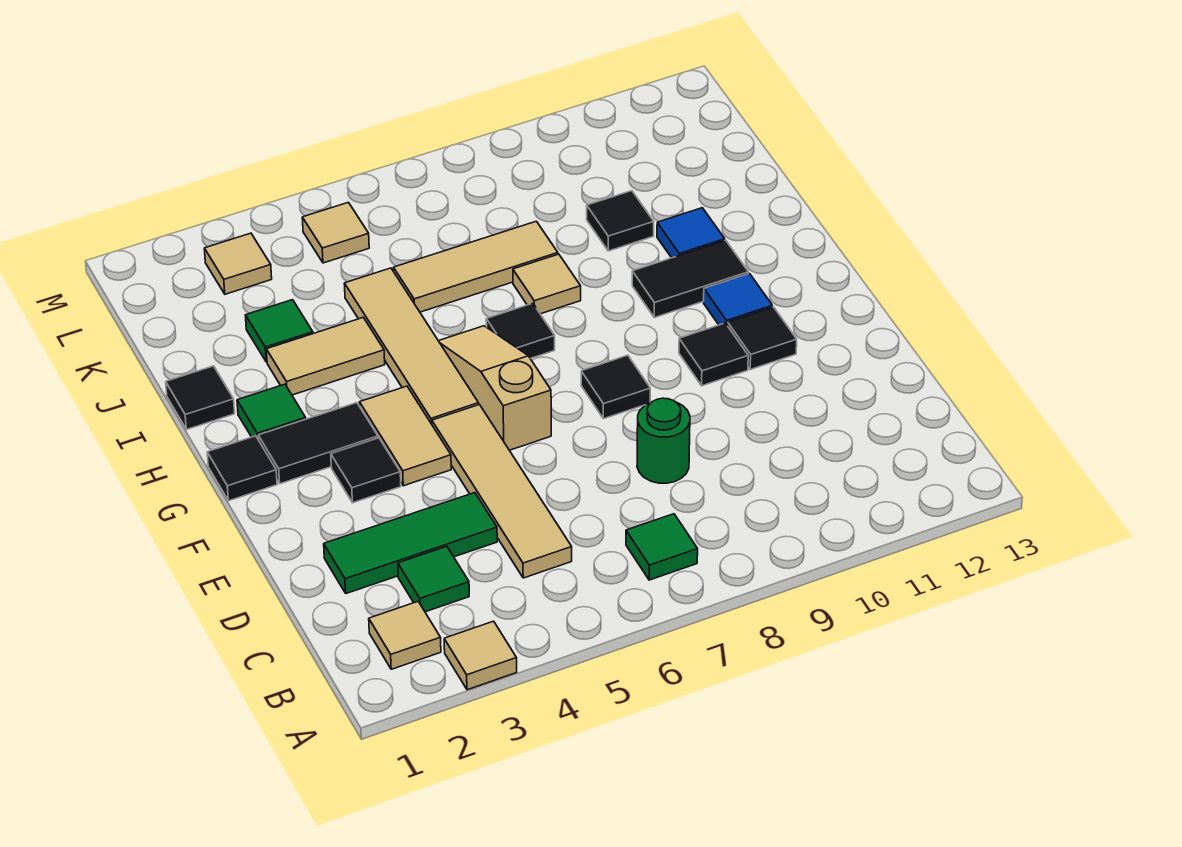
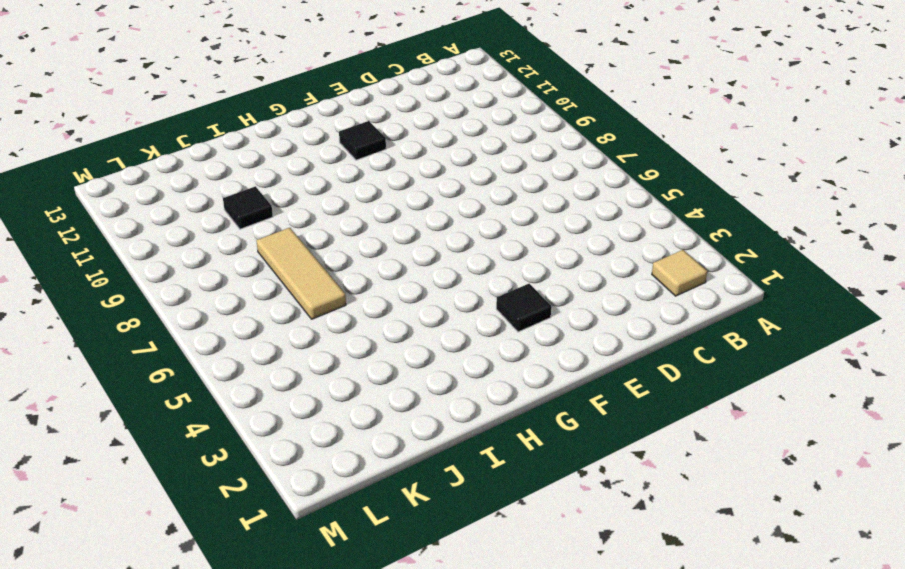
none -> tan tile A3 level 1
none -> green tile B7 level 1
none -> green tile C3 level 1

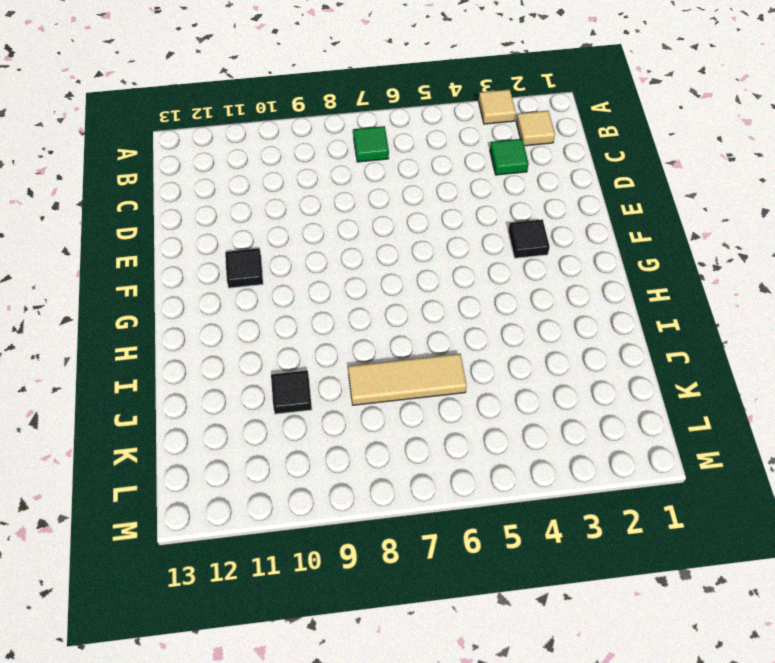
none -> tan tile C5:F5 level 1
none -> green tile D2:D4 level 1
none -> green round brick D8 level 1

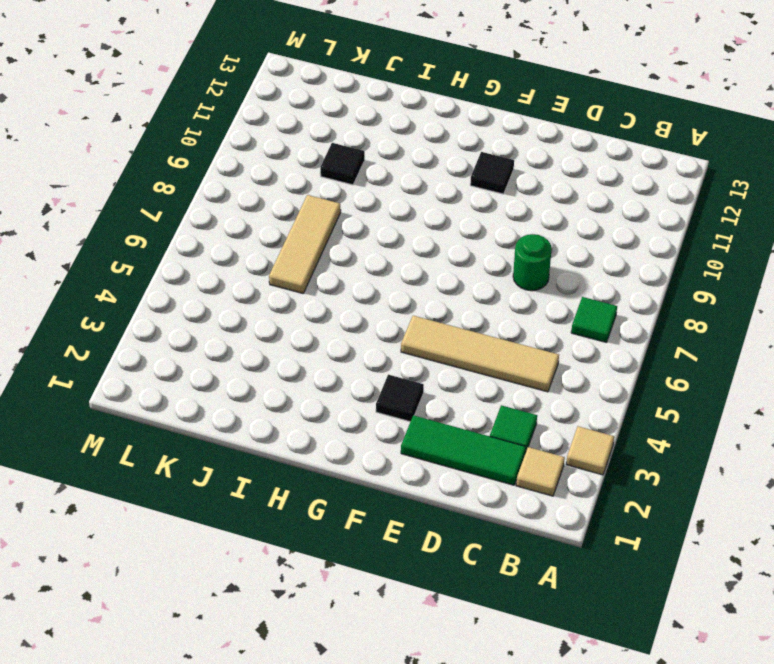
green tile C2:E2 level 1 -> green tile D2:D4 level 1
none -> tan tile F4:G4 level 1
none -> tan slope F6:H6 level 1 top F
none -> black tile F8 level 1

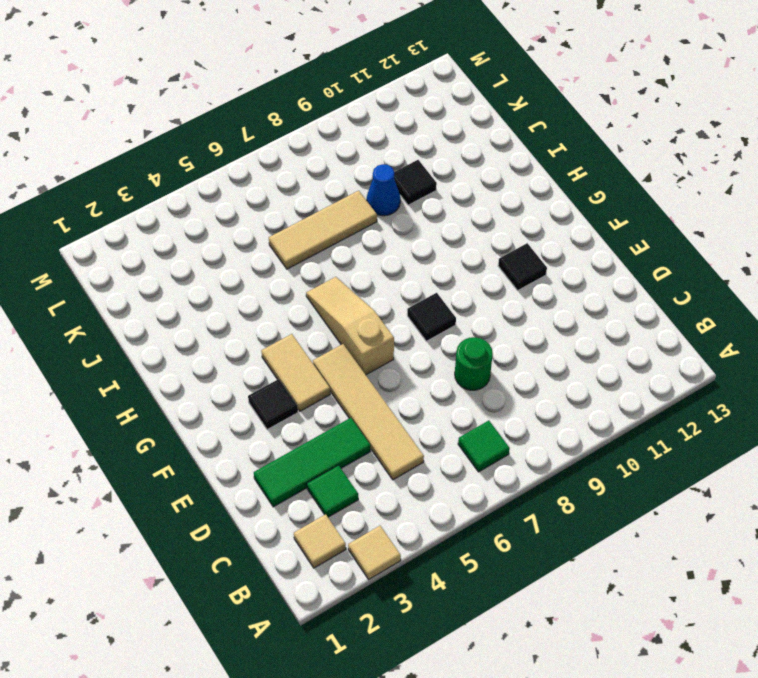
blue cone J9 level 1 -> none
none -> black tile F10 level 1
none -> black tile G1 level 1
none -> black tile G2:G3 level 1

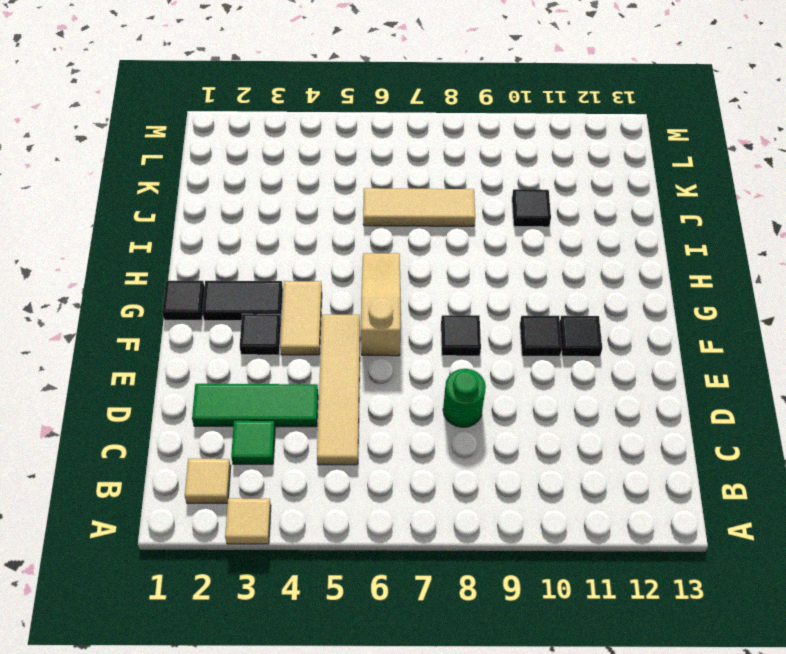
none -> green tile B7 level 1
none -> tan tile G5:J5 level 1
none -> blue tile G11 level 1

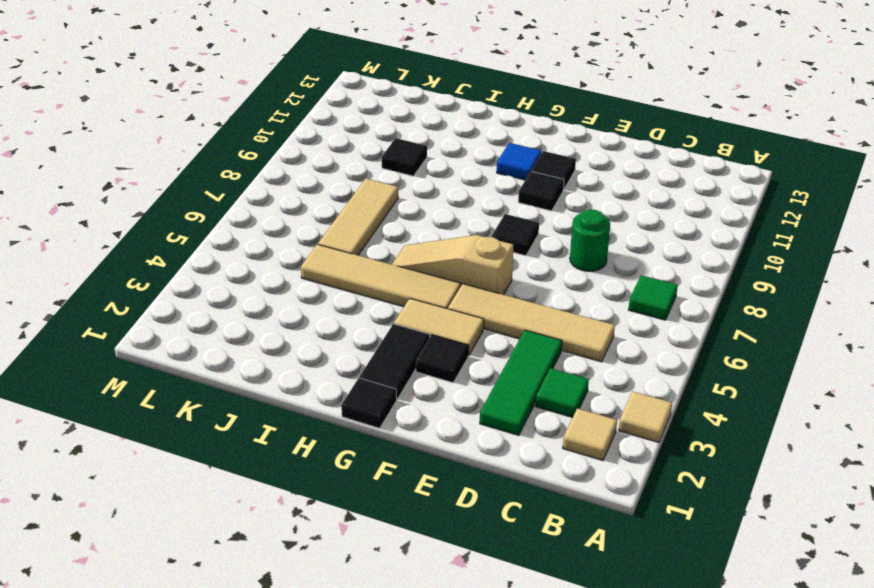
none -> green tile H2 level 1
none -> black tile H7 level 1
none -> black tile H10:H11 level 1

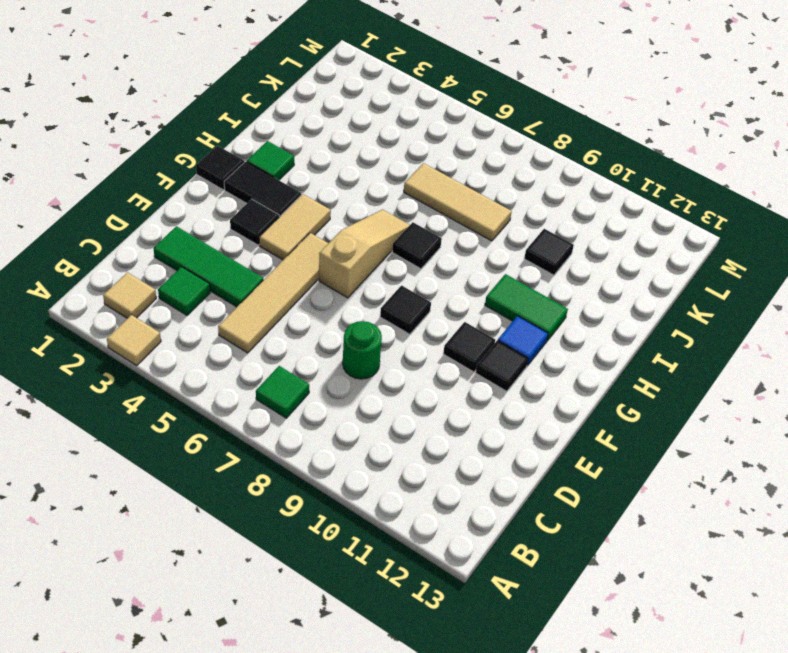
green tile H10:H11 level 1 -> black tile H10:H11 level 1
none -> tan tile G5:J5 level 1
none -> black tile I1 level 1
none -> tan tile I3:I4 level 1

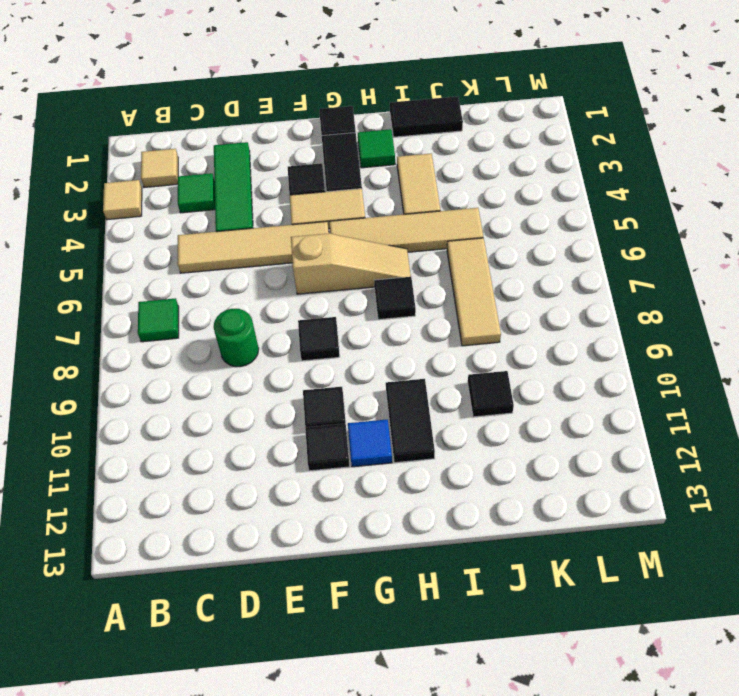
black tile I1:J1 level 1 -> black tile I1 level 1
none -> tan tile I8 level 1
none -> blue tile I11 level 1
none -> green tile J3 level 1

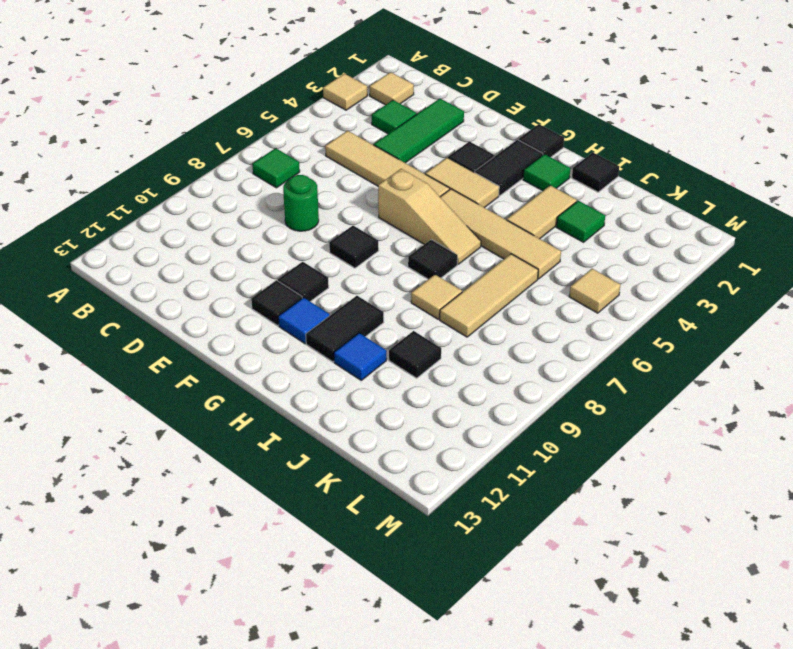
none -> tan tile L3 level 1

